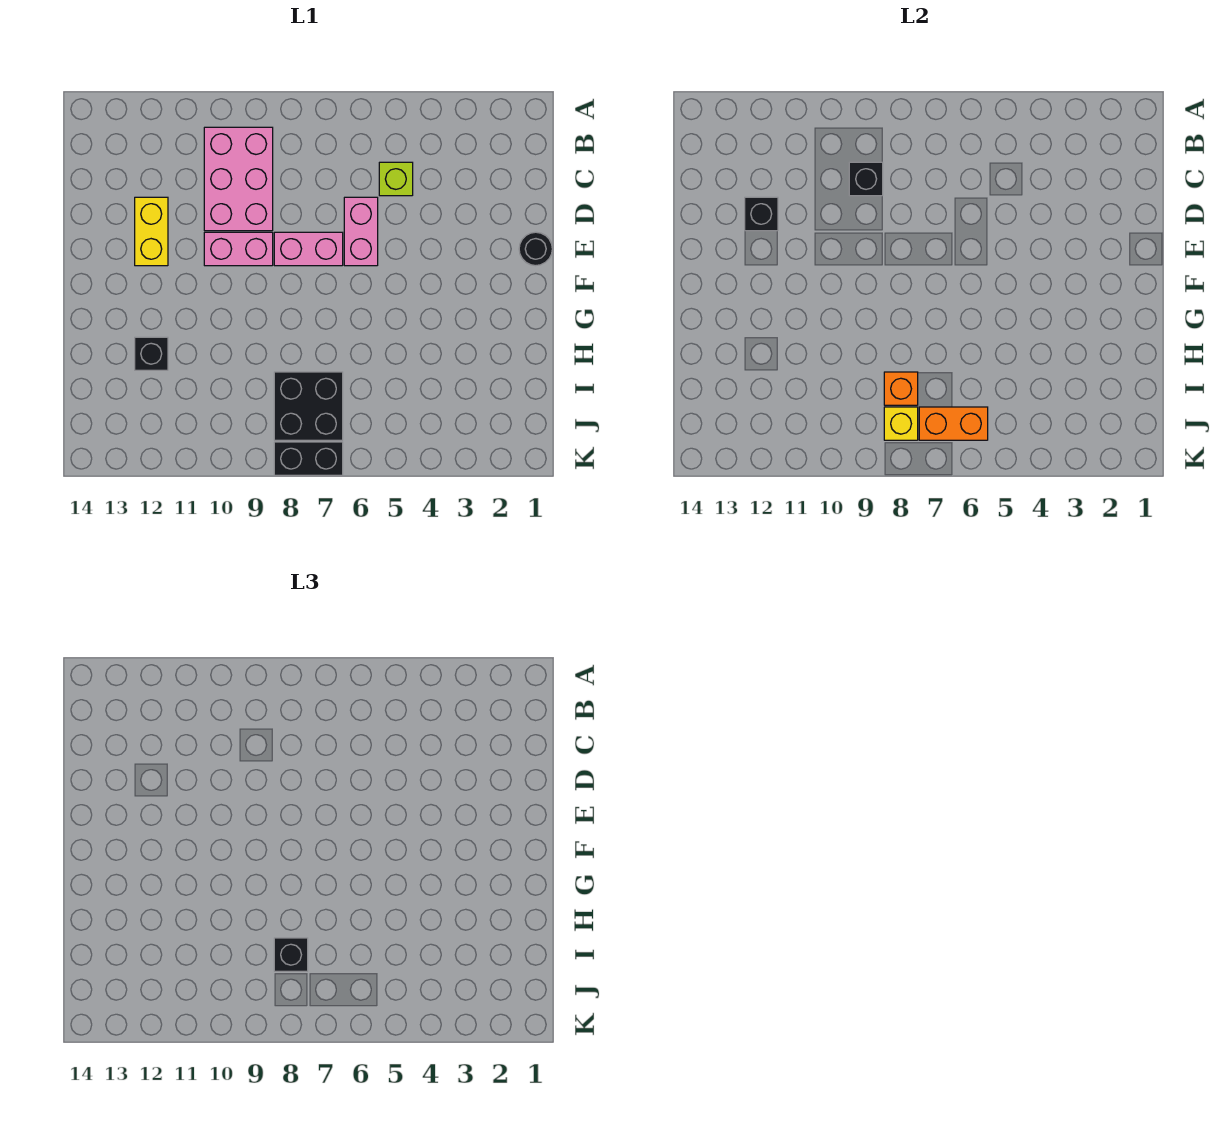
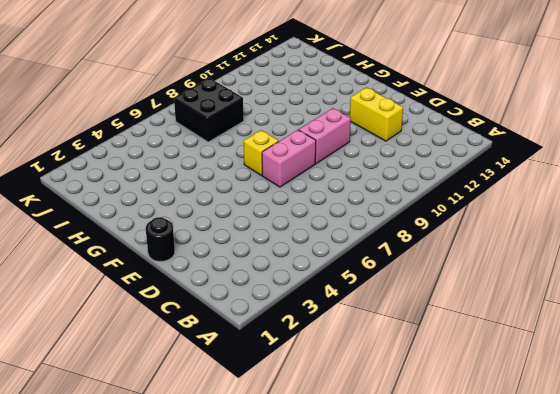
yellow brick F7 level 1 -> yellow brick J8 level 2
none -> pink brick B9:D10 level 1
none -> lime brick C5 level 1
none -> pink brick D6:E6 level 1

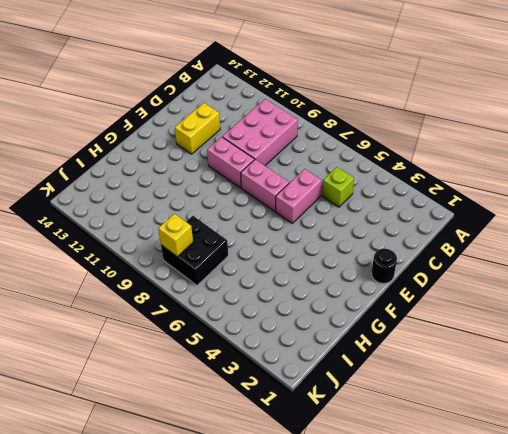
none -> black brick H12 level 1
none -> black brick K7:K8 level 1
none -> black brick C9 level 2

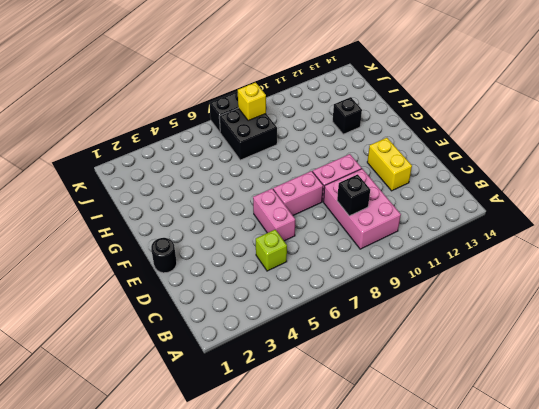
none -> black brick D12 level 2
none -> orange brick I8 level 2
none -> orange brick J6:J7 level 2

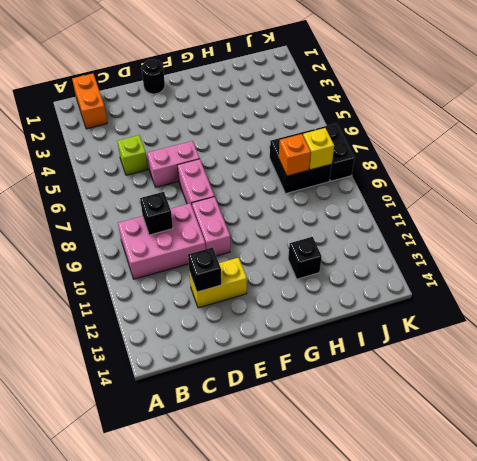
orange brick B1:B2 level 1 -> orange brick J6:J7 level 2
none -> black brick I8 level 3

